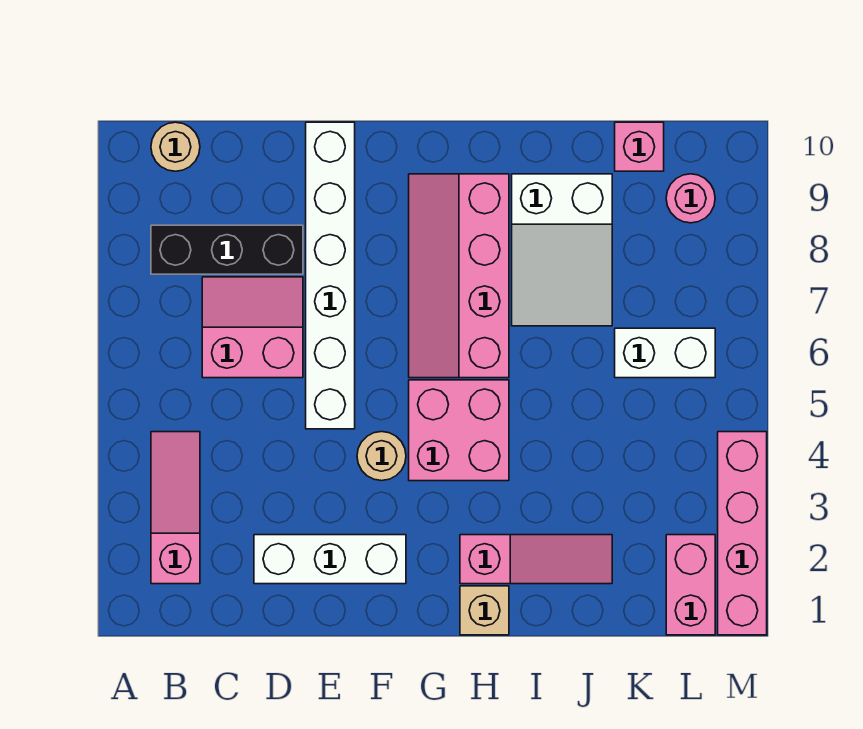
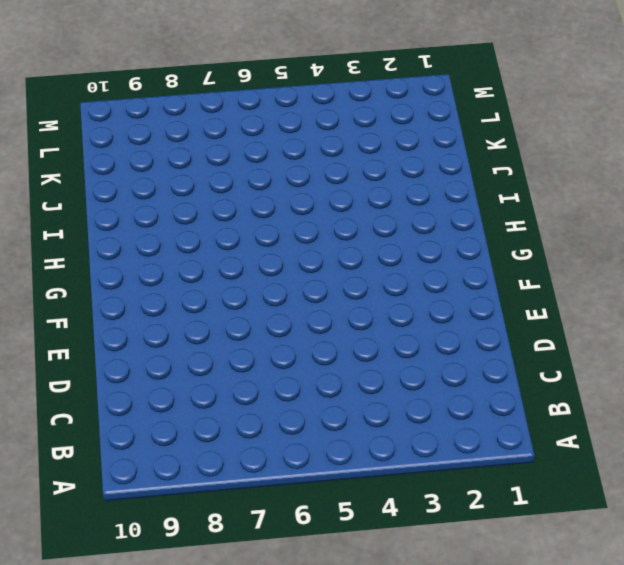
none -> pink slope B2:B4 level 1 top 2
none -> black brick B8:D8 level 1
none -> tan round brick B10 level 1

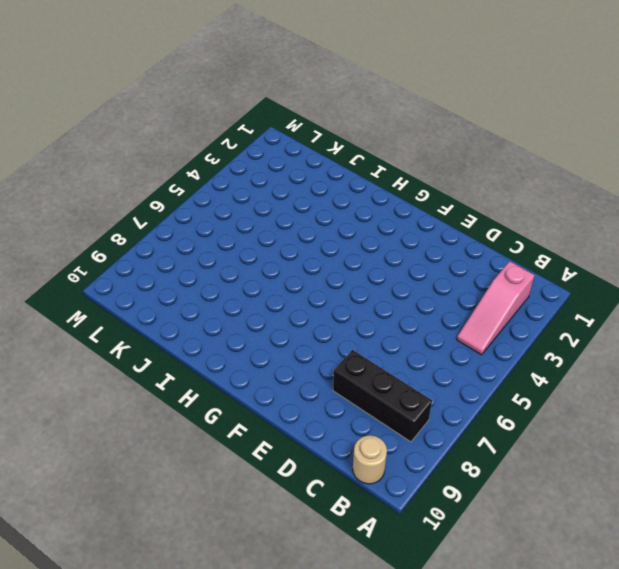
none -> pink slope C6:D7 level 1 top 6
none -> white brick D2:F2 level 1
none -> white brick E5:E10 level 1

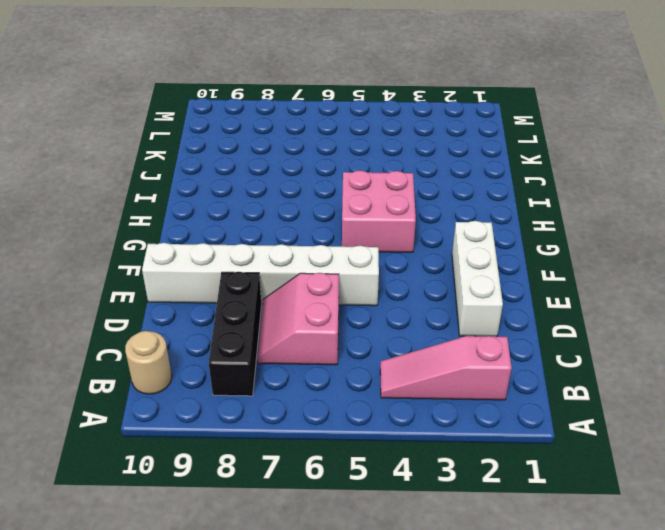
none -> tan round brick F4 level 1
none -> pink slope G6:H9 level 1 top H
none -> tan brick H1 level 1

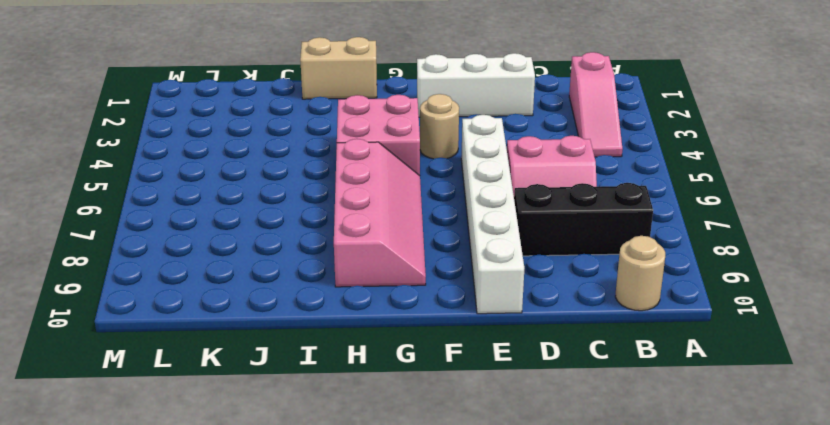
tan brick H1:I1 level 1 -> tan brick H1 level 1
none -> pink slope H2:J2 level 1 top H
none -> white slope I7:J9 level 1 top 9
none -> white brick K6:L6 level 1

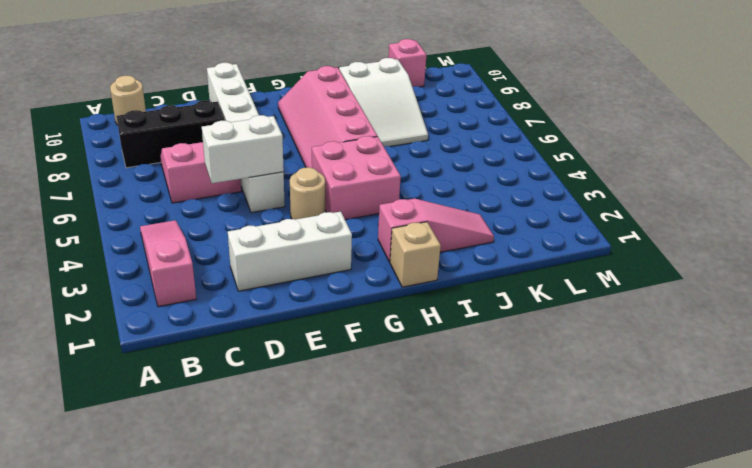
white brick D5:E5 level 2 -> white brick K6:L6 level 1
none -> pink brick L1:L2 level 1
none -> pink round brick L9 level 1
none -> pink brick M1:M4 level 1

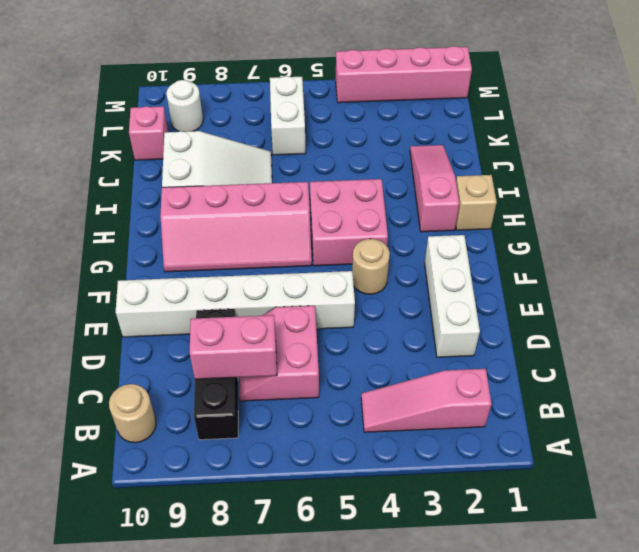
pink brick C7:C8 level 2 -> pink brick L1:L2 level 1
white round brick L9 level 1 -> pink round brick L9 level 1

